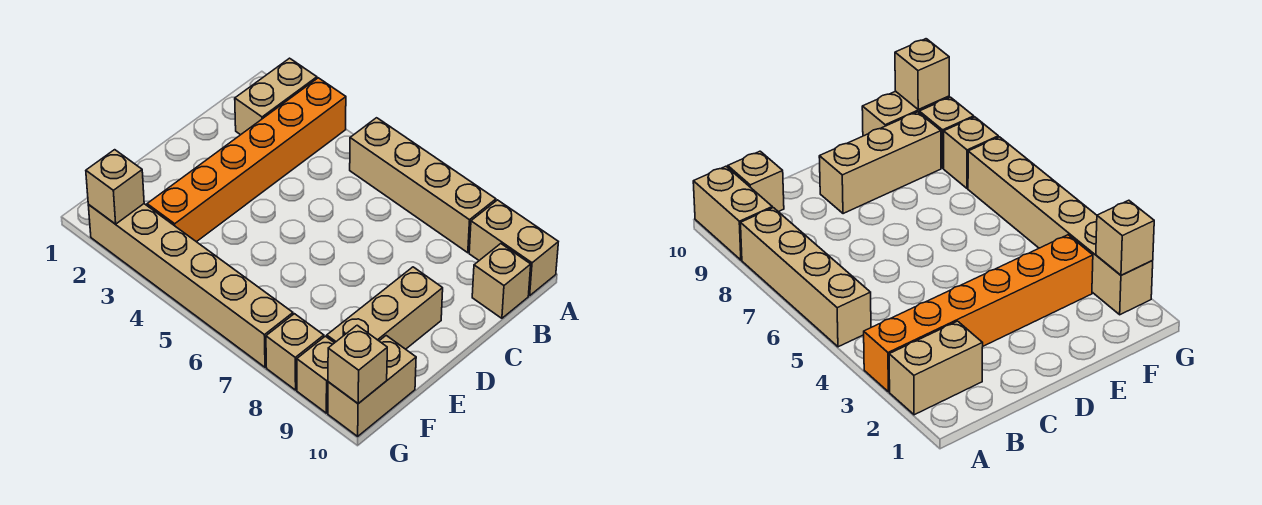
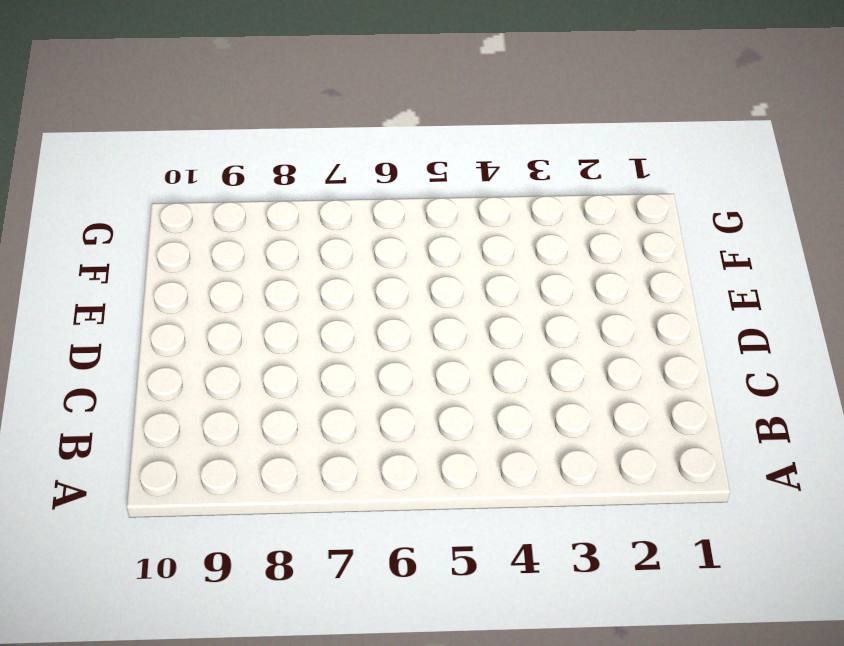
none -> tan brick A2:B2 level 1
none -> orange brick A3:F3 level 1
none -> tan brick A5:A8 level 1

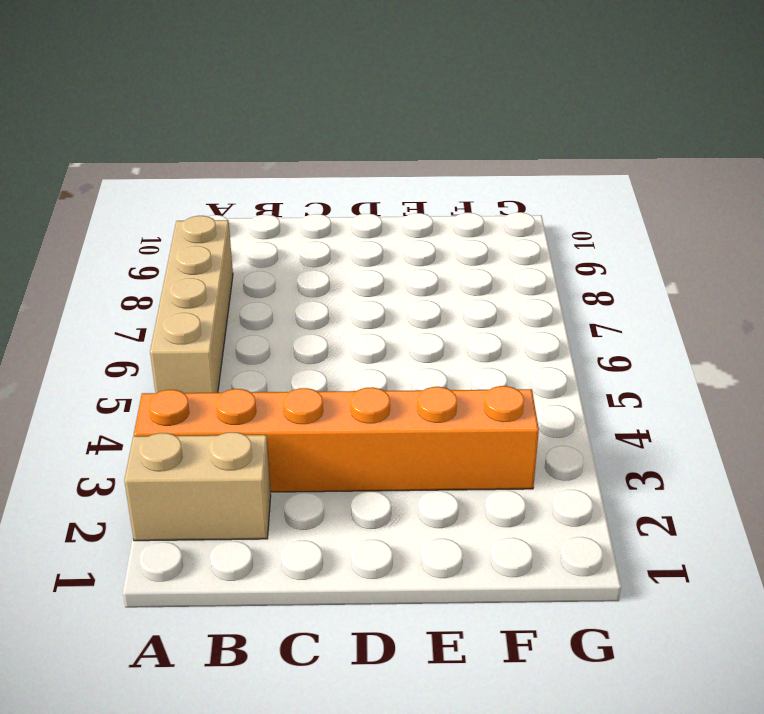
none -> tan brick A9:A10 level 1
none -> tan brick B10 level 1
none -> tan brick D9:F9 level 1

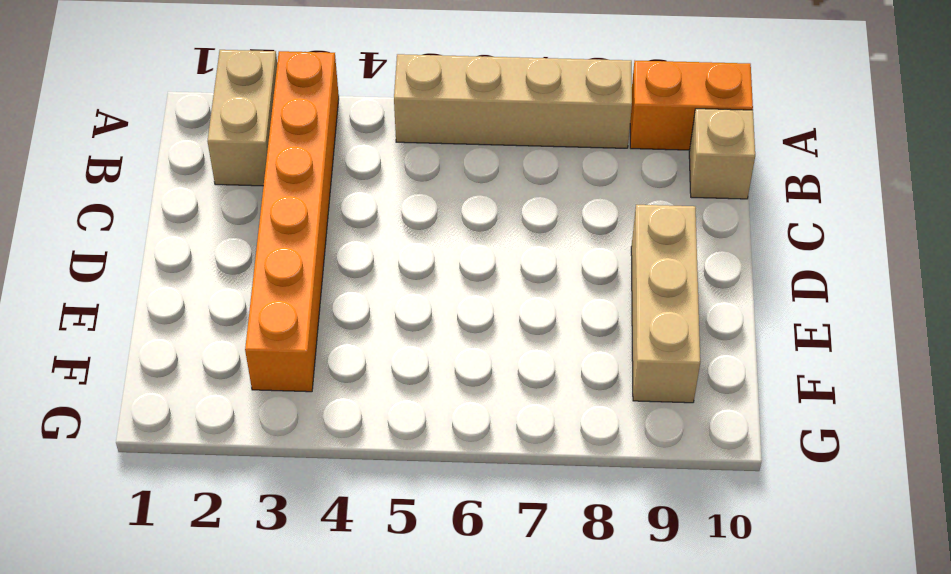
orange brick A9:A10 level 1 -> tan brick A9:A10 level 1
none -> tan brick F10:G10 level 1
none -> tan brick G2:G7 level 1
none -> tan brick G8 level 1

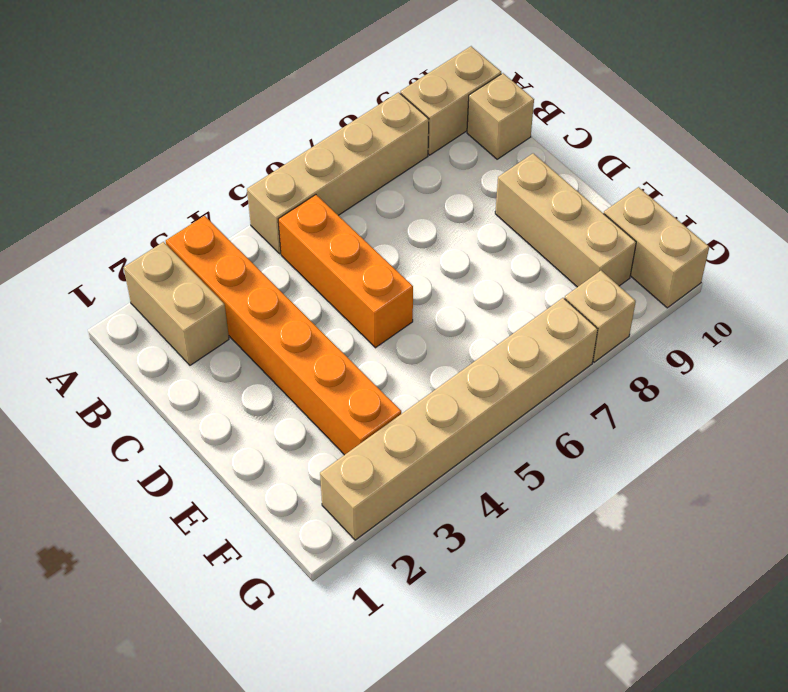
orange brick B5:D5 level 1 -> none
none -> tan brick G9 level 1
none -> tan brick G2 level 2
none -> tan brick G10 level 2

